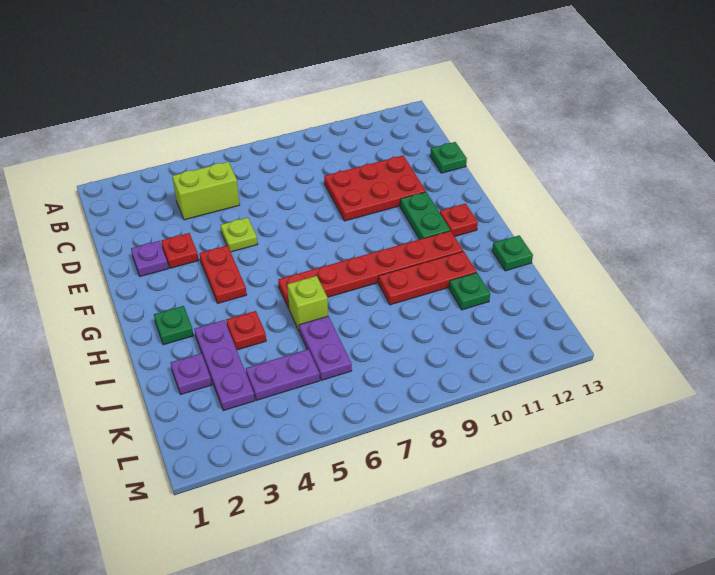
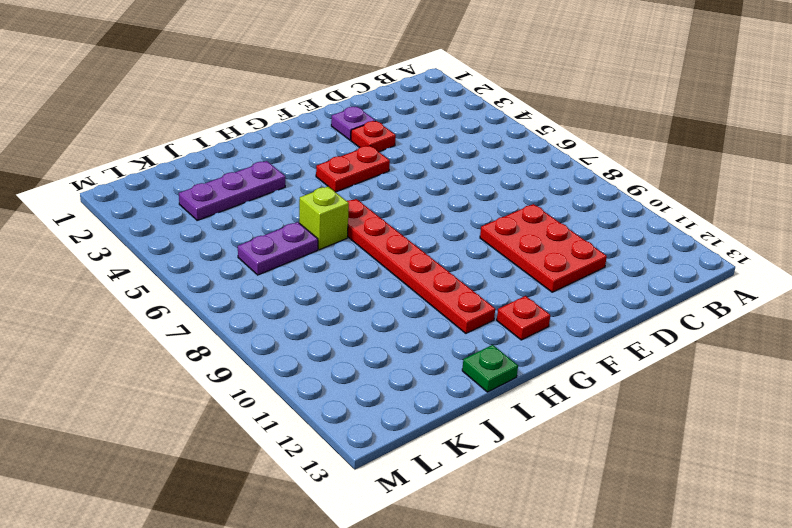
none -> lime brick C4:C5 level 1
none -> green plate D13 level 1
none -> lime plate E5 level 1

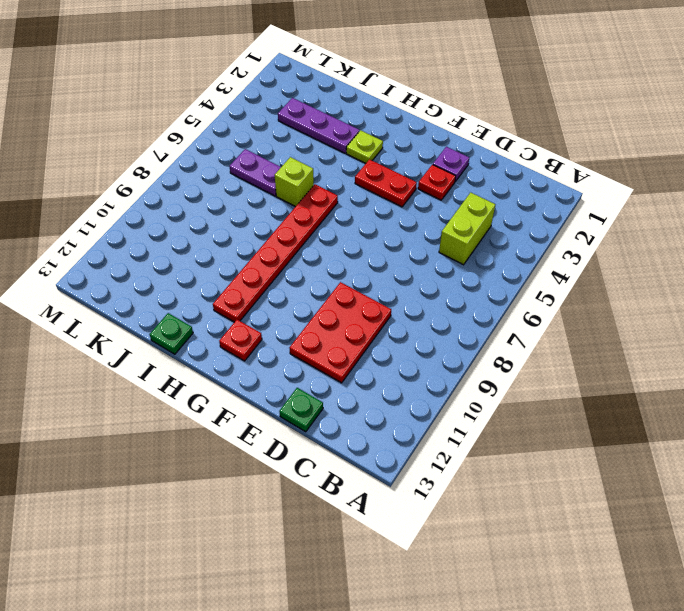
lime plate H3 level 1 -> lime plate E5 level 1
none -> green plate F11:G11 level 1
none -> green plate H2 level 1
none -> red plate I4 level 1

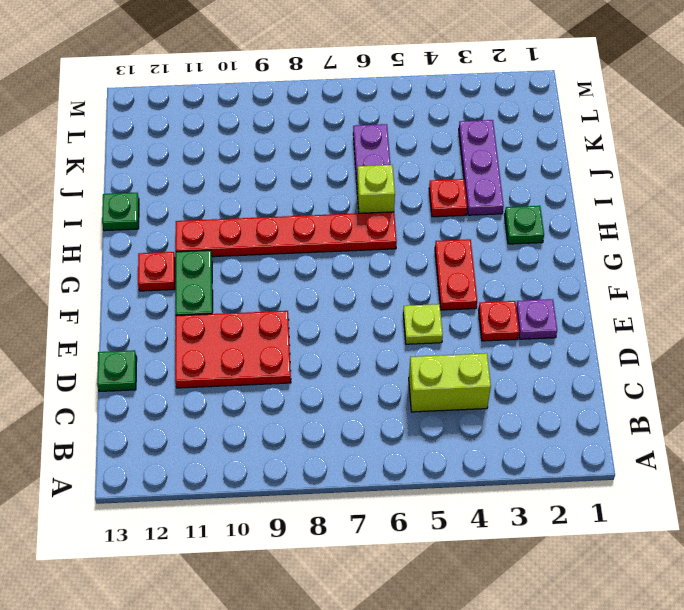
none -> red plate I9:I11 level 1
none -> purple plate J2 level 1
none -> green plate J11 level 1

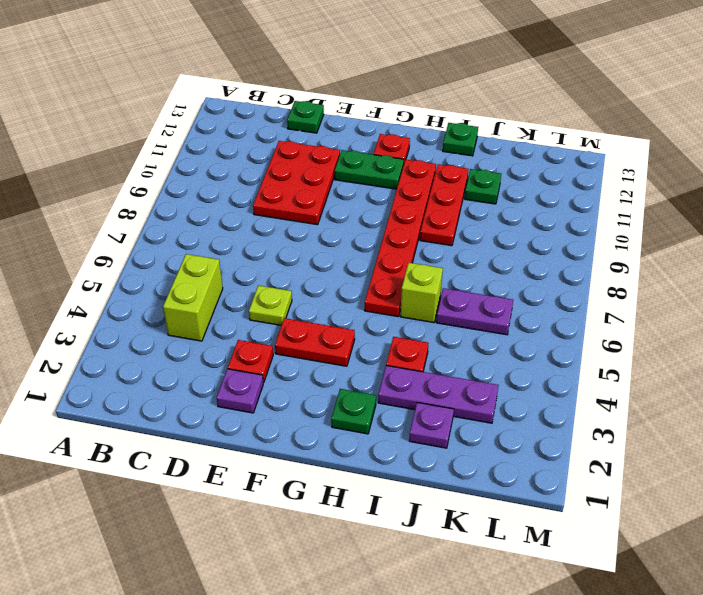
none -> purple plate K4:K5 level 1

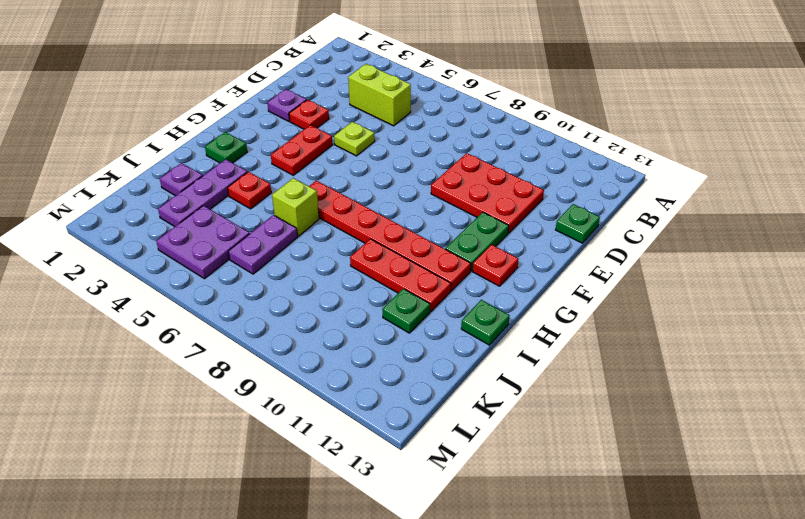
purple plate K4:L5 level 1 -> purple plate K4:K5 level 1

